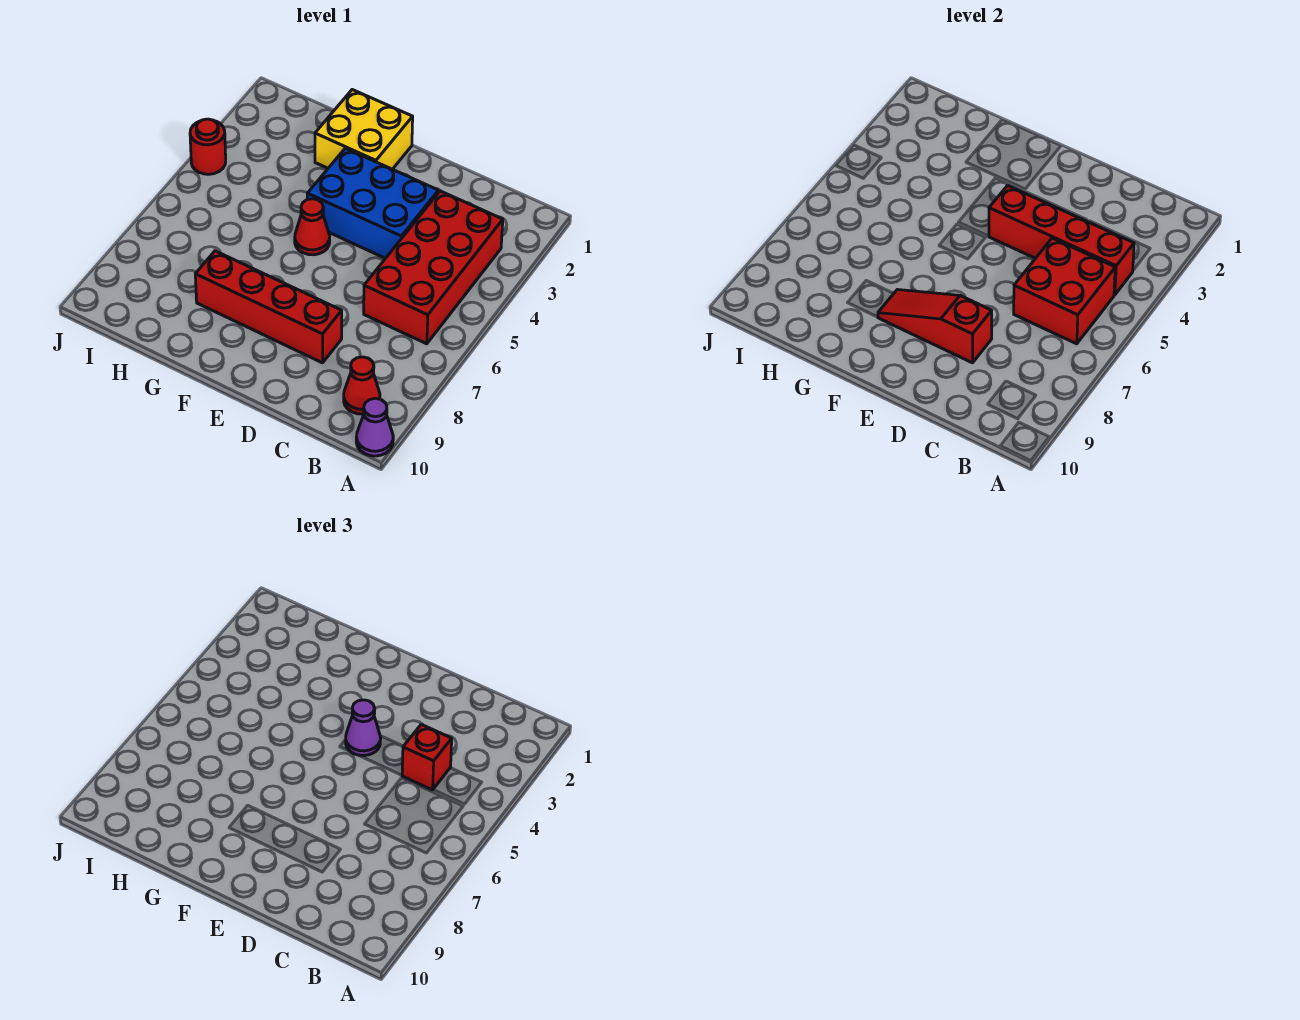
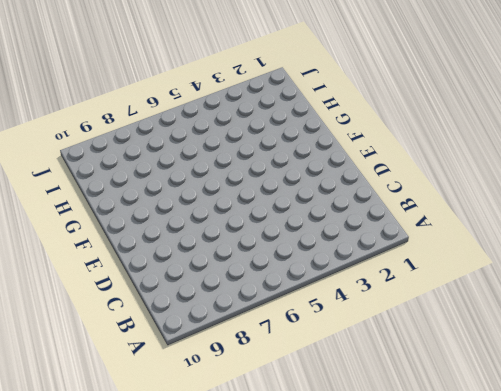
none -> purple cone A10 level 1
none -> red brick B3:C6 level 1
none -> red cone B9 level 1

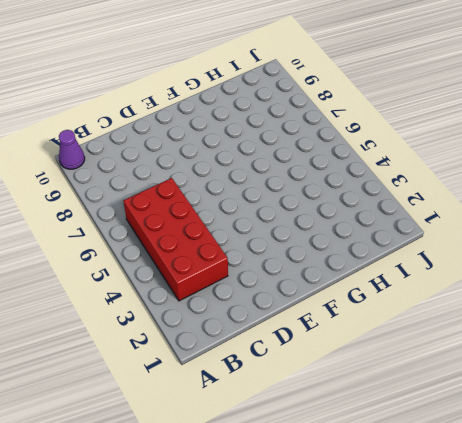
none -> red cone B9 level 1
none -> blue brick D3:F4 level 1
none -> red brick D8:G8 level 1

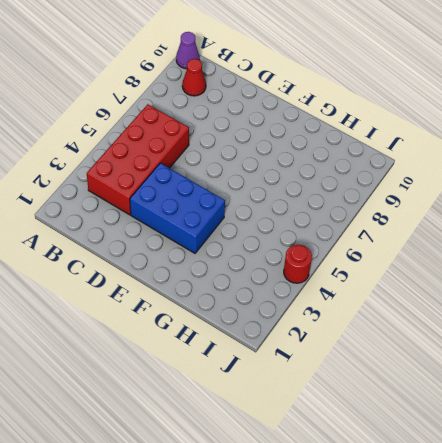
none -> red brick D8:G8 level 1
none -> yellow brick F1:G2 level 1
none -> red cone F5 level 1

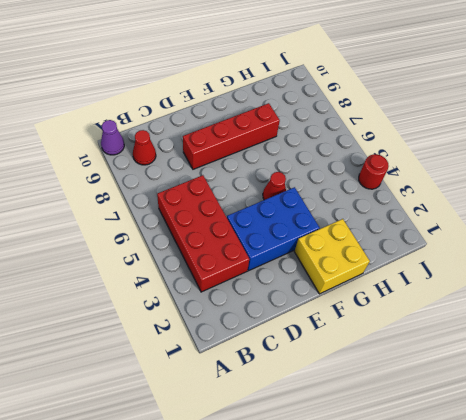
none -> red brick B4:E4 level 2
none -> red brick B5:C6 level 2
none -> red slope D8:F8 level 2 top D

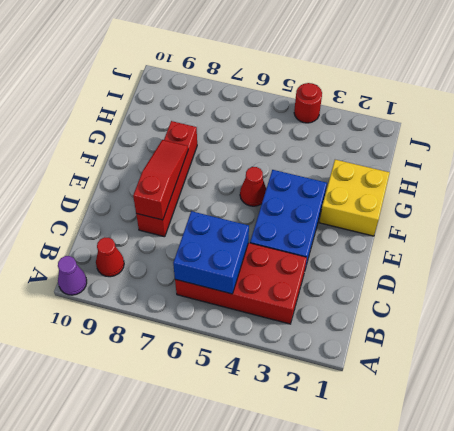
blue brick B5:C6 level 2 -> red brick B5:C6 level 2
none -> red brick B4:E4 level 2
none -> red brick C4 level 3
none -> purple cone E4 level 3

